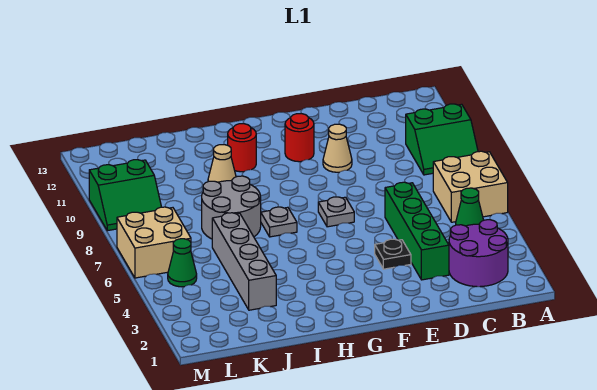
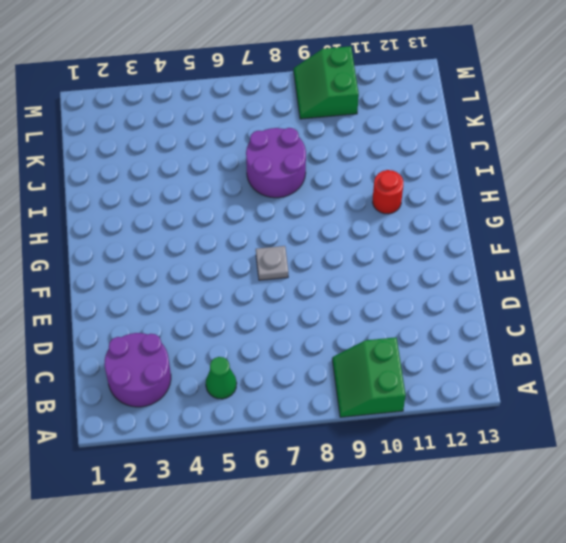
purple round brick I7:J8 level 1 -> grey round brick I7:J8 level 1
none -> tan brick A6:B7 level 1
none -> green brick D3:D6 level 1
none -> black plate E4 level 1

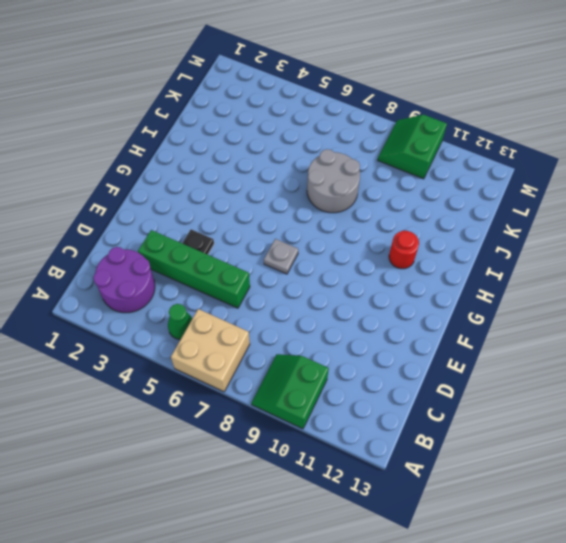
none -> tan cone E10 level 1
none -> red round brick F11 level 1
none -> grey plate H7 level 1

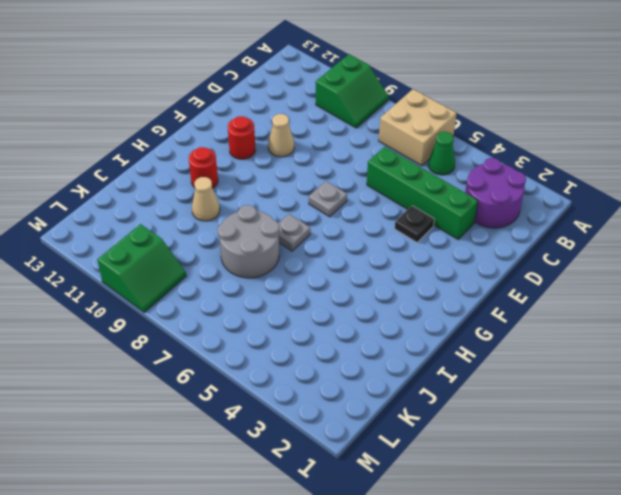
none -> grey brick J3:J6 level 1
none -> green cone L5 level 1
none -> tan brick L6:M7 level 1

